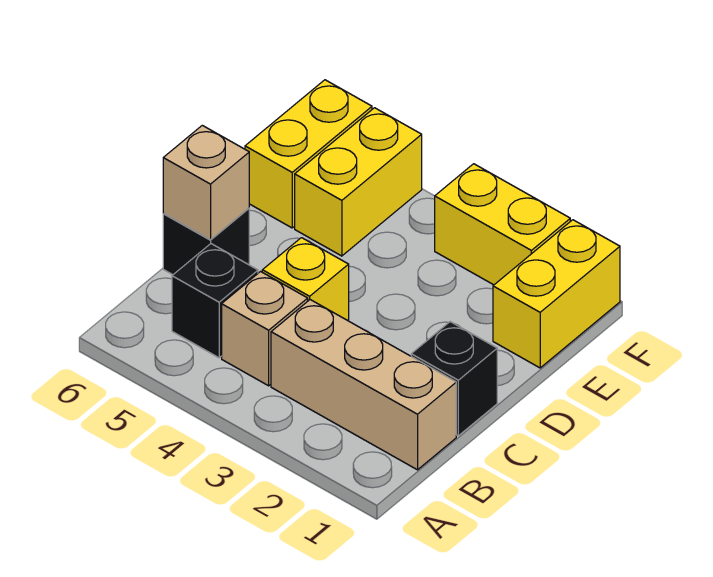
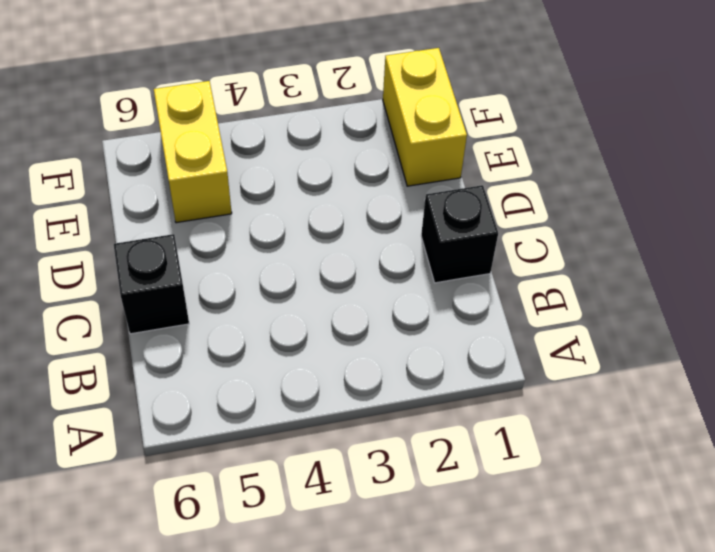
none -> tan brick B1:B3 level 1
none -> tan brick B4 level 1

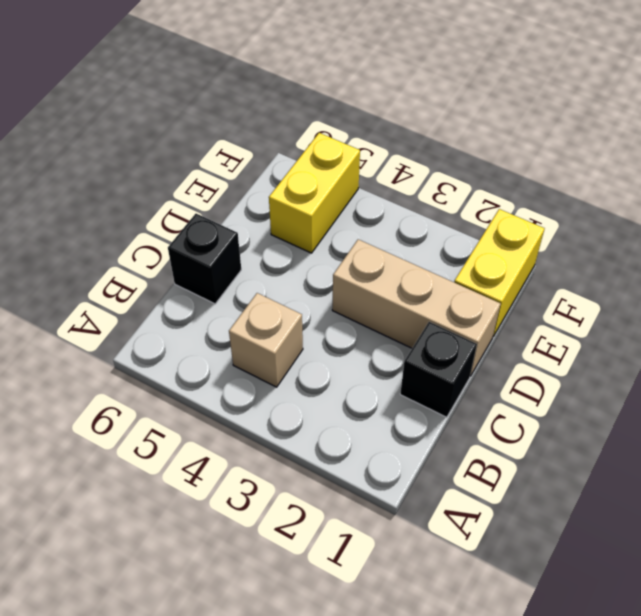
tan brick D1:D3 level 1 -> tan brick B1:B3 level 1
none -> black brick B5 level 1
none -> yellow brick C4 level 1

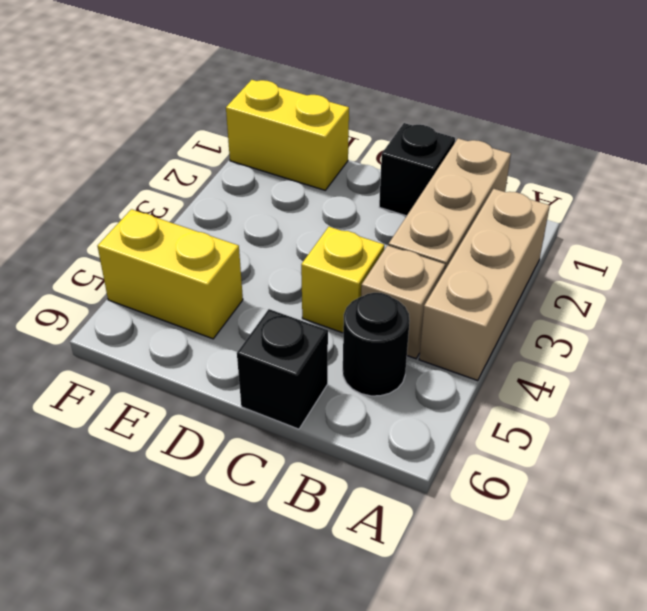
tan brick A2:A4 level 1 -> none
black round brick B5 level 1 -> black brick B5 level 1
none -> yellow brick E6:F6 level 1
none -> yellow brick F2:F3 level 1

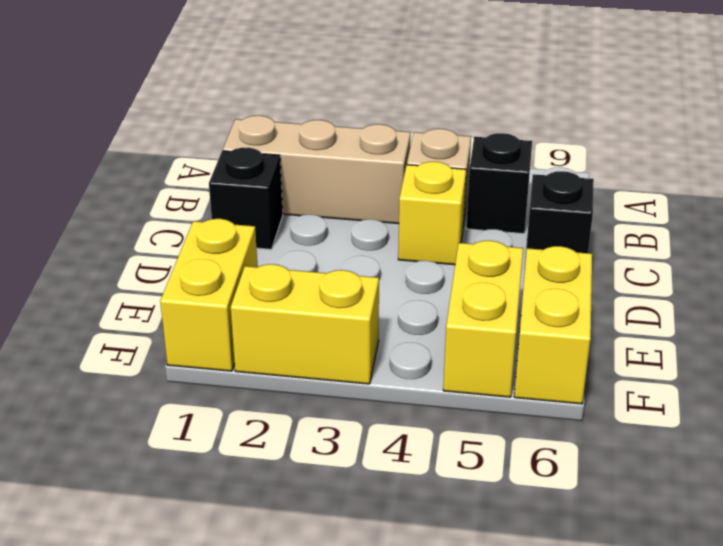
none -> tan brick C6 level 2

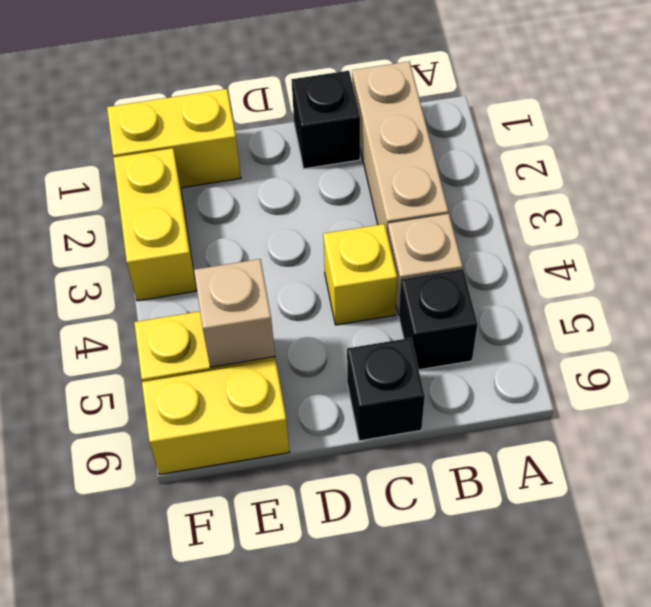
tan brick E5 level 2 -> tan brick C6 level 2

